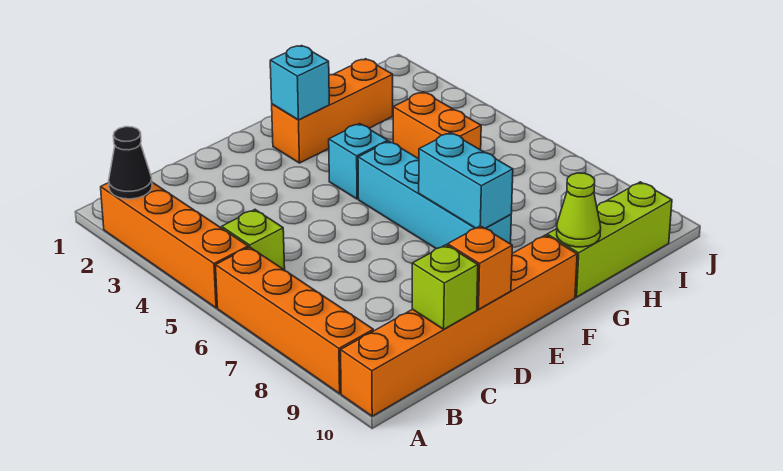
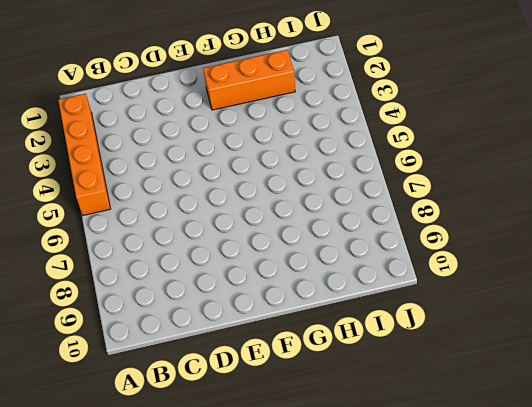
none -> orange brick A6:A9 level 1
none -> orange brick A10:F10 level 1
none -> lime brick B5 level 1

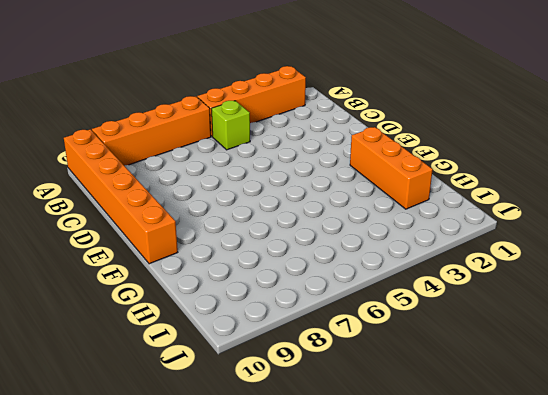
none -> cyan brick F4 level 1
none -> cyan brick F5:F8 level 1
none -> lime brick G10:I10 level 1

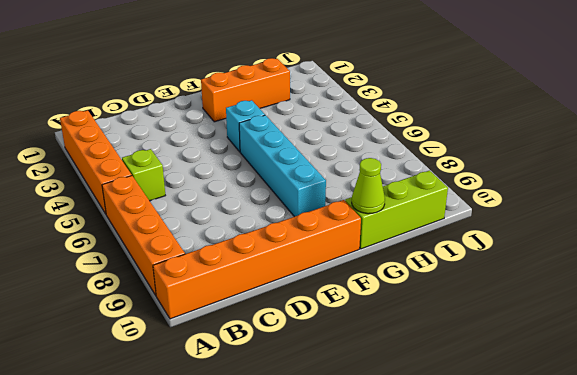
none -> orange brick H4:H5 level 1
none -> black cone A2 level 2
none -> lime brick C10 level 2

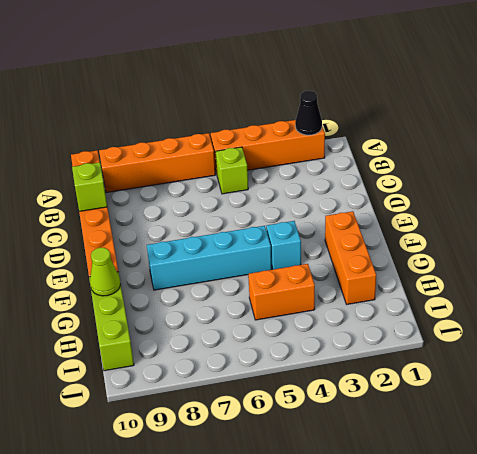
none -> orange brick D10 level 2
none -> cyan brick F2 level 2
none -> cyan brick F7:F8 level 2

